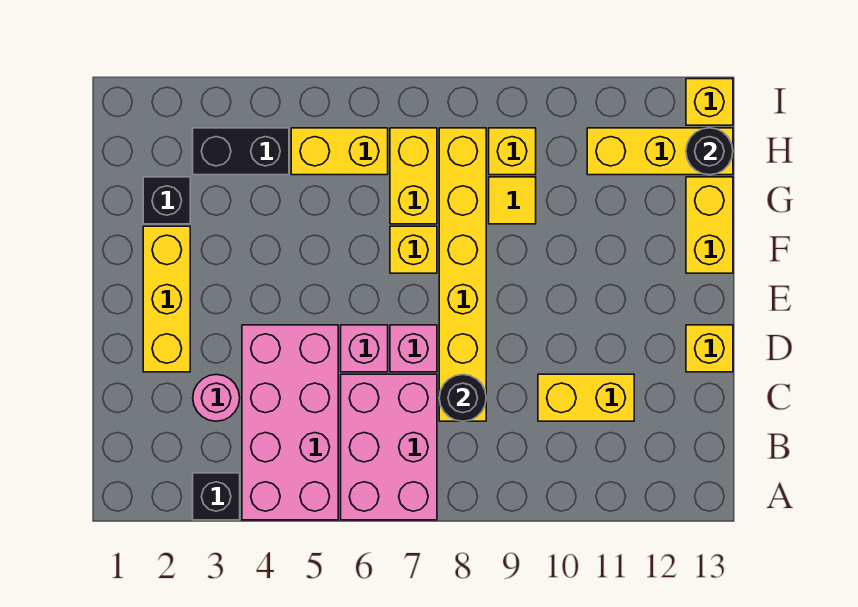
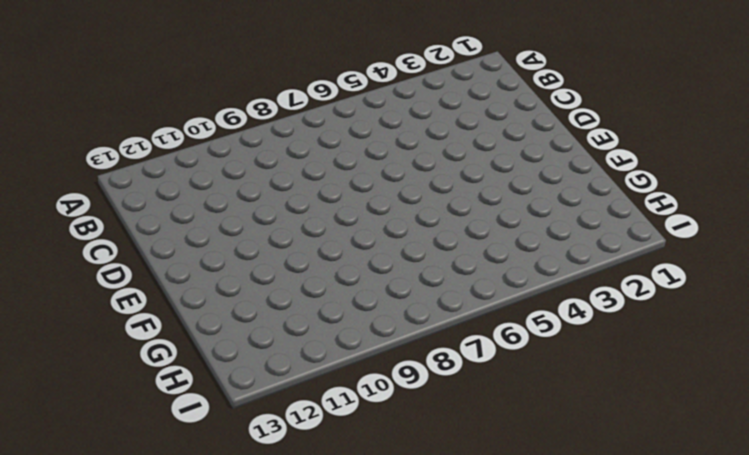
none -> black brick A3 level 1
none -> pink brick A4:D5 level 1
none -> pink brick A6:C7 level 1

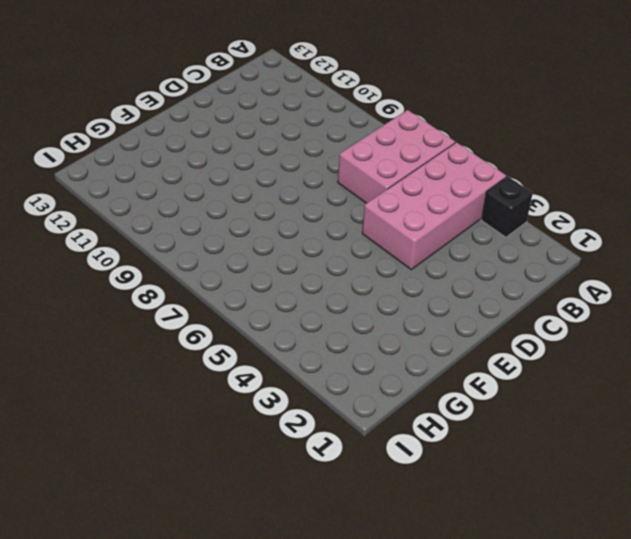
none -> pink round brick C3 level 1
none -> yellow brick C8:H8 level 1
none -> yellow brick C10:C11 level 1

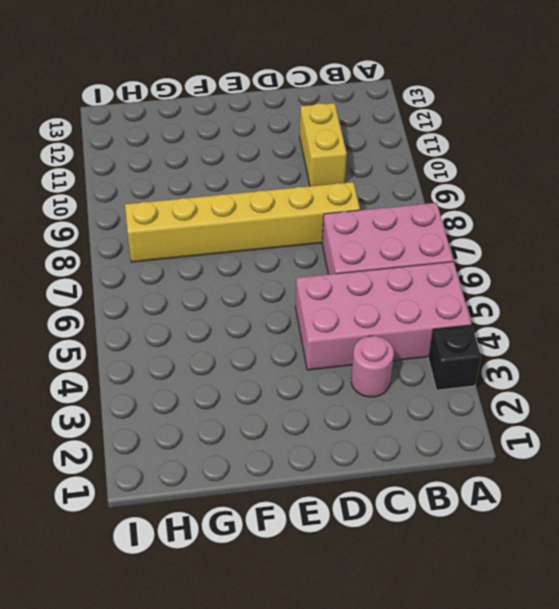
none -> yellow brick D2:F2 level 1
none -> pink brick D6 level 1
none -> pink brick D7 level 1

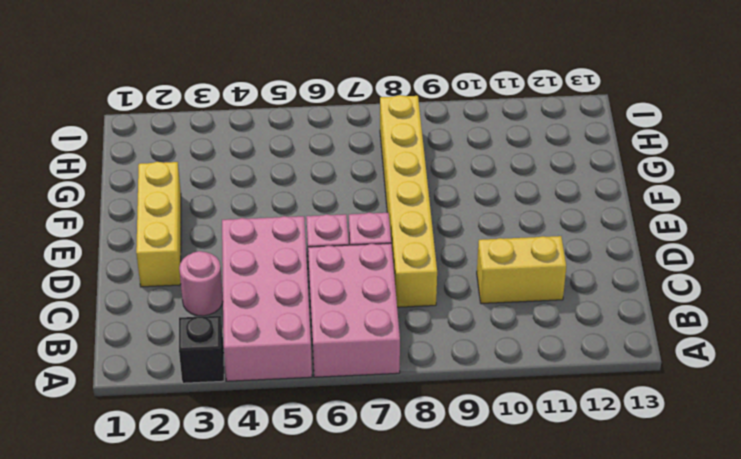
none -> yellow brick D13 level 1
none -> yellow brick F7 level 1
none -> yellow brick F13:G13 level 1

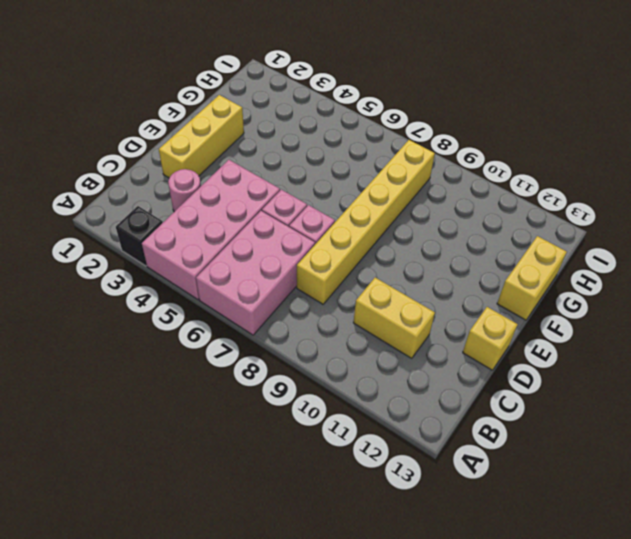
none -> yellow brick F7 level 1
none -> black brick G2 level 1
none -> yellow brick G7:H7 level 1

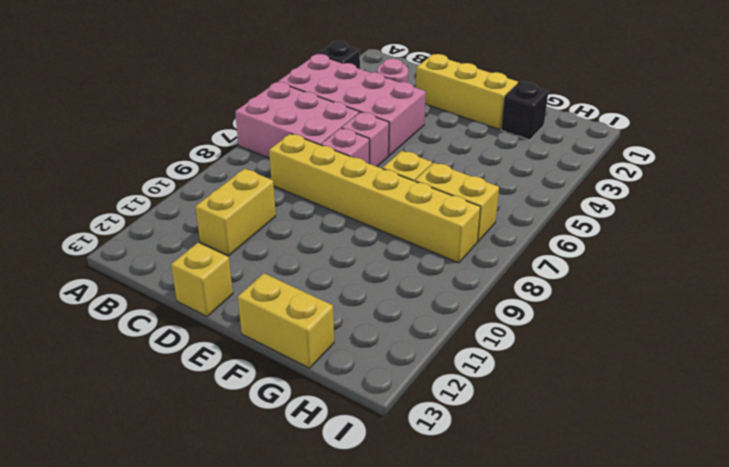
none -> yellow tile G9 level 1
none -> black brick H3:H4 level 1
none -> yellow brick H5:H6 level 1

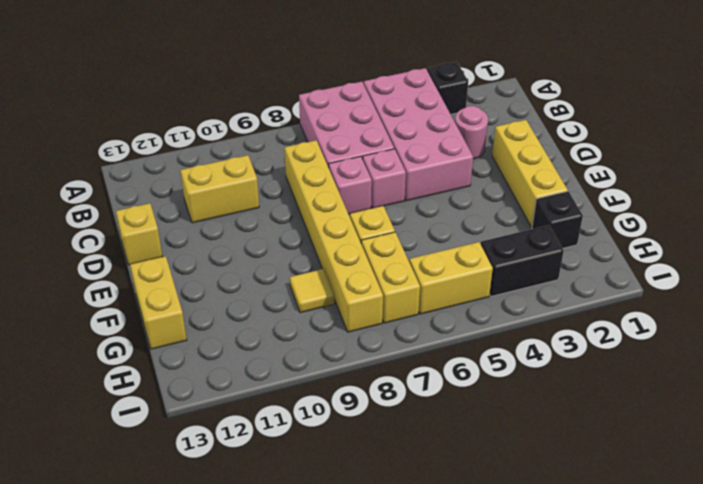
none -> yellow brick H9 level 1
none -> yellow brick H11:H13 level 1
none -> yellow brick I13 level 1

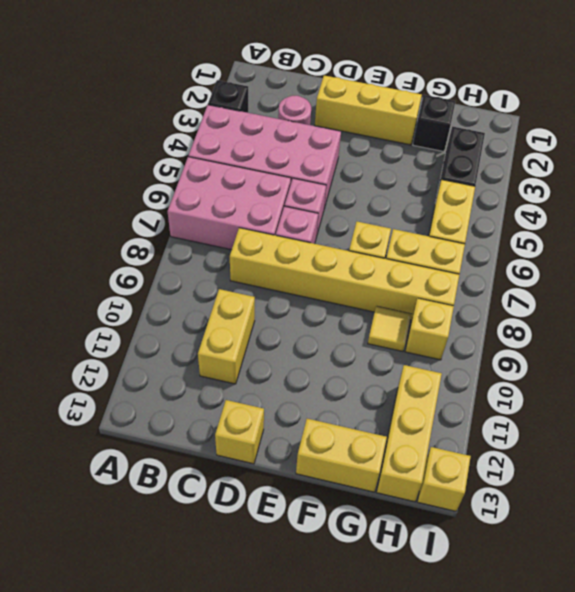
none -> black round brick C8 level 2
none -> black round brick H13 level 2

